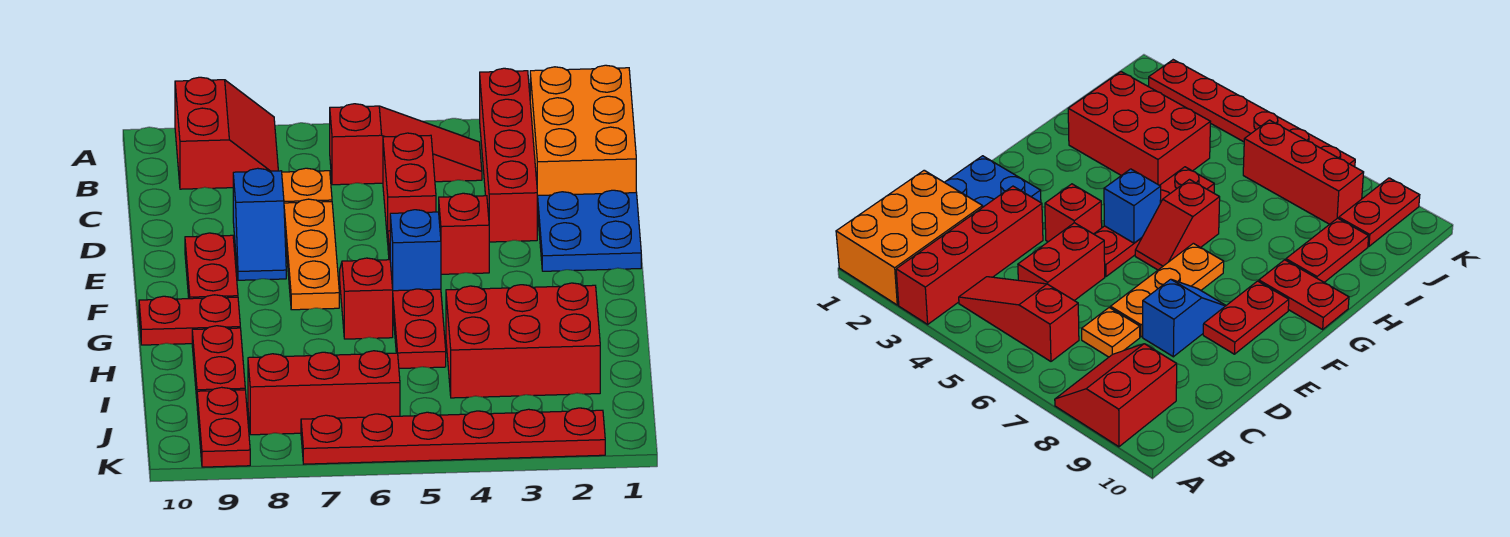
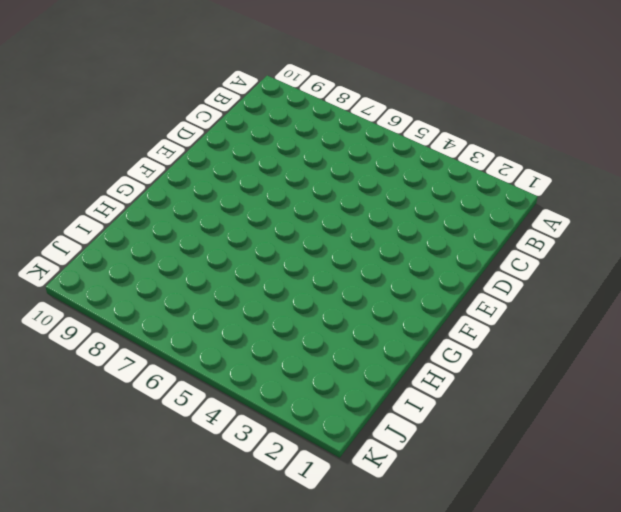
none -> orange brick A1:C2 level 1
none -> red brick A3:D3 level 1
none -> red slope A8:B9 level 1 top 9

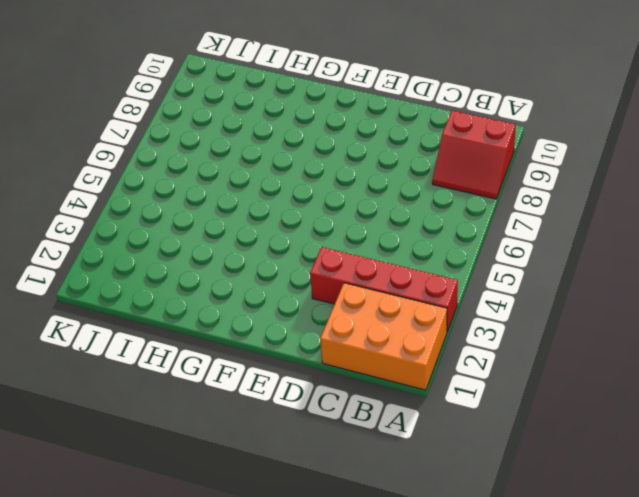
none -> red slope B4:B6 level 1 top 6
none -> red brick C5:D5 level 1
none -> orange plate C7 level 1

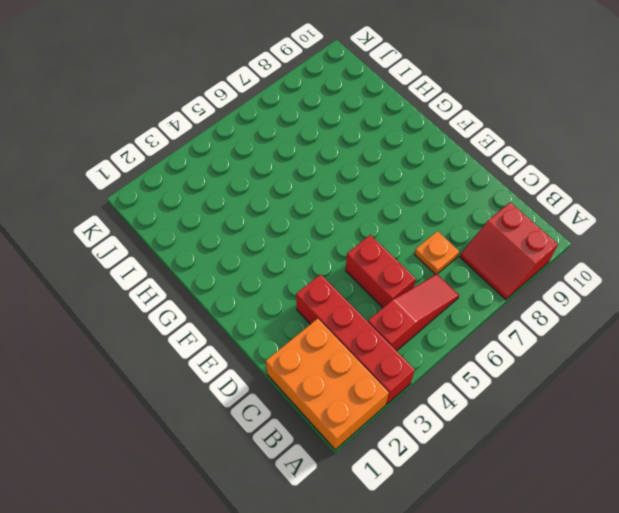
red slope B4:B6 level 1 top 4 -> red slope B4:B6 level 1 top 6
none -> blue plate D1:E2 level 1
none -> orange plate D7:F7 level 1
none -> blue slope D8:E8 level 1 top D

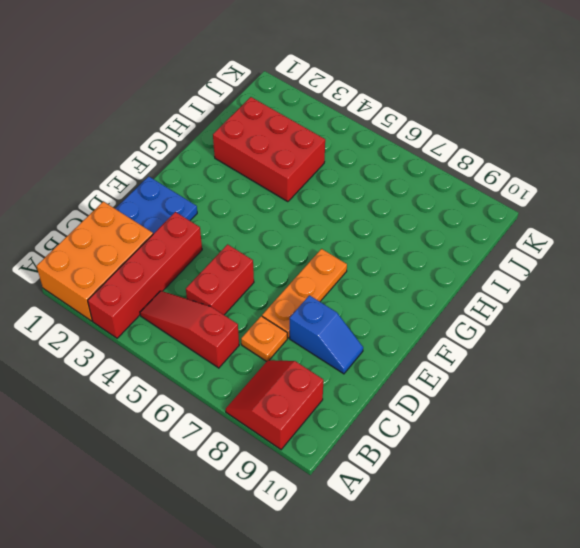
blue slope D8:D9 level 1 top 8 -> blue slope D8:E8 level 1 top D
none -> red brick E4 level 1
none -> red plate E5:H5 level 1
none -> red plate E9:F9 level 1

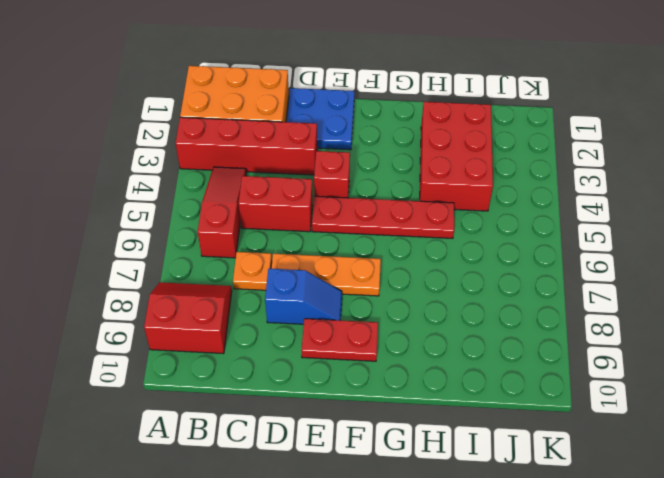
none -> red slope F6:G6 level 1 top G
none -> red plate G9:G10 level 1
none -> red plate H9:I9 level 1

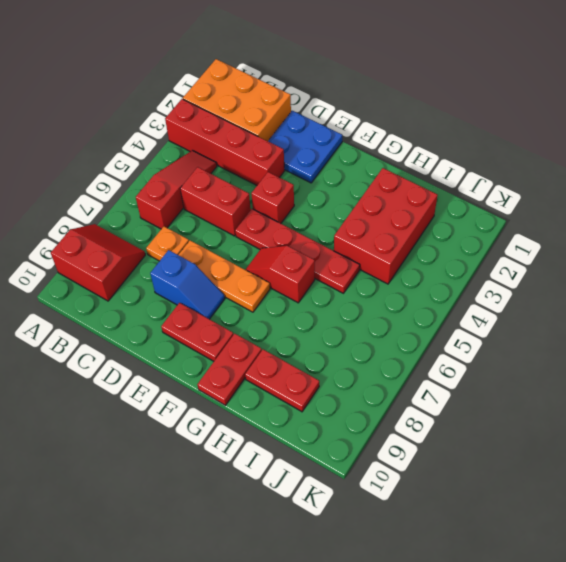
none -> red brick J6:J8 level 1
none -> red plate J9:K9 level 1
none -> red plate K2:K7 level 1

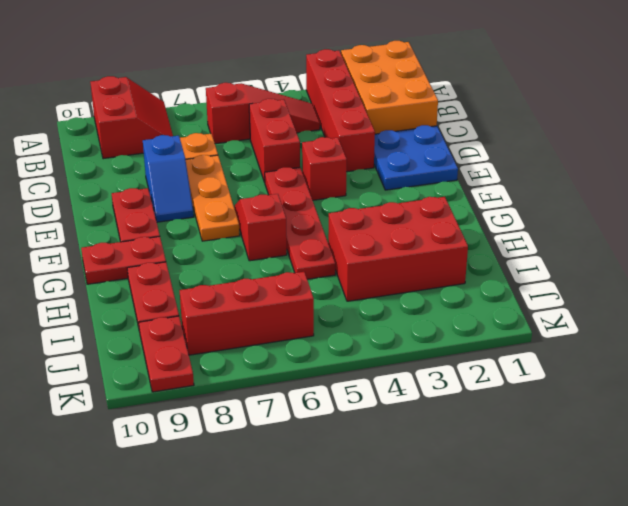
none -> red plate K2:K7 level 1
none -> blue brick F5 level 2

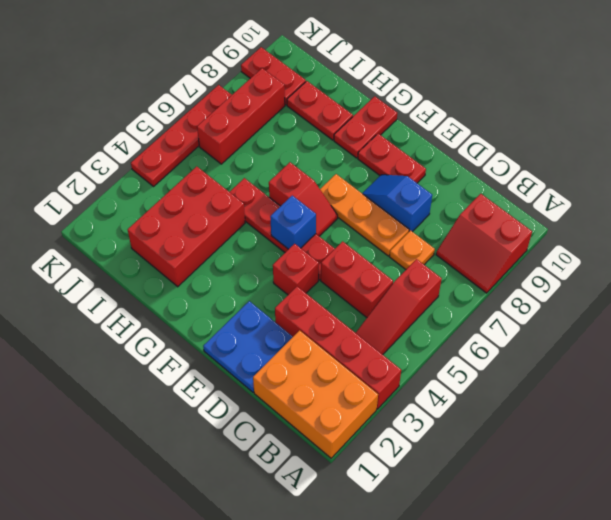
red plate K4:K7 level 1 -> red plate K2:K7 level 1

